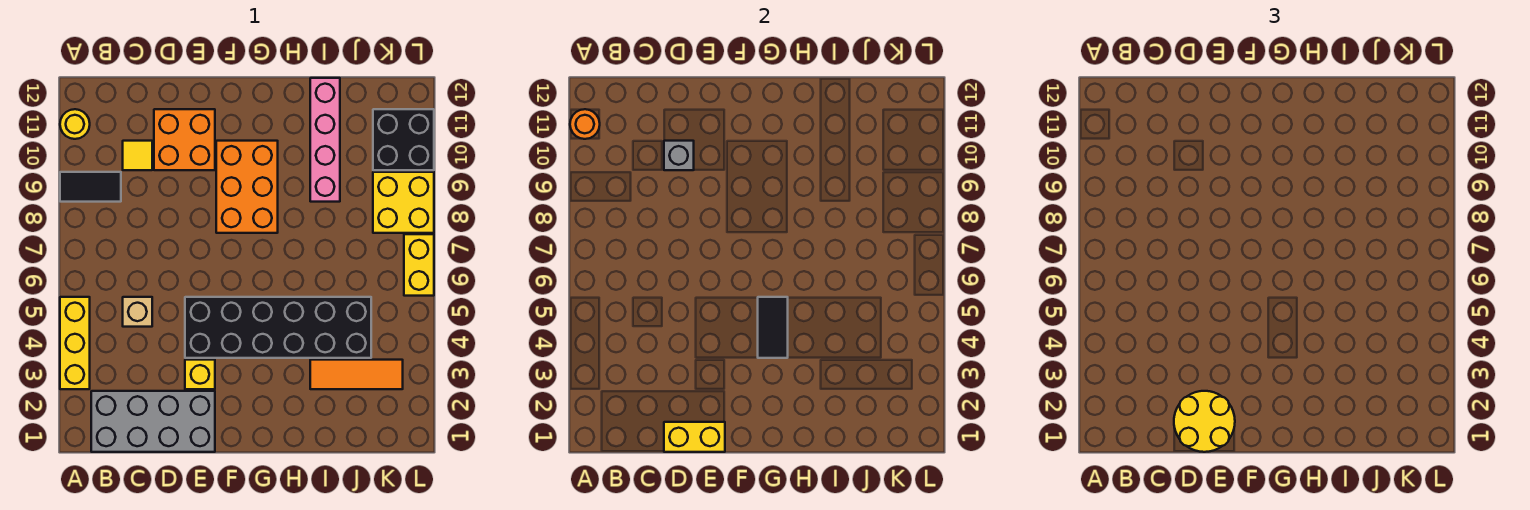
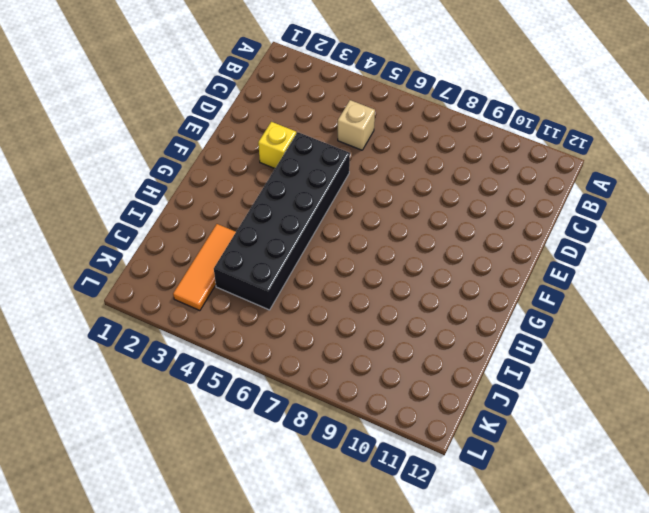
none -> yellow brick A3:A5 level 1
none -> black tile A9:B9 level 1
none -> yellow round brick A11 level 1

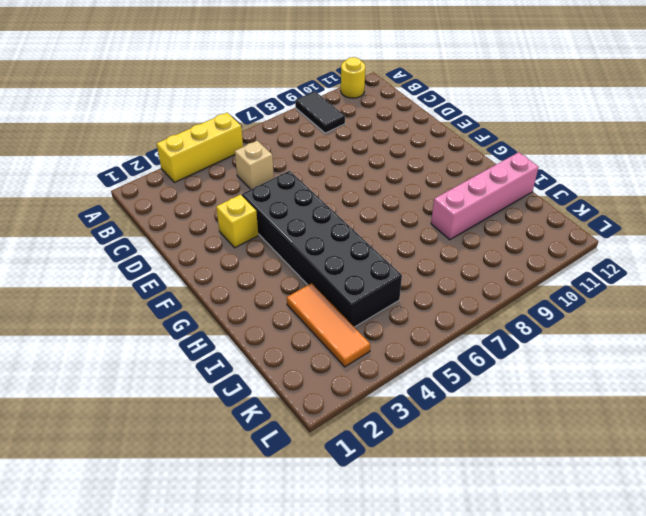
none -> grey brick B1:E2 level 1
none -> yellow tile C10 level 1
none -> orange brick D10:E11 level 1

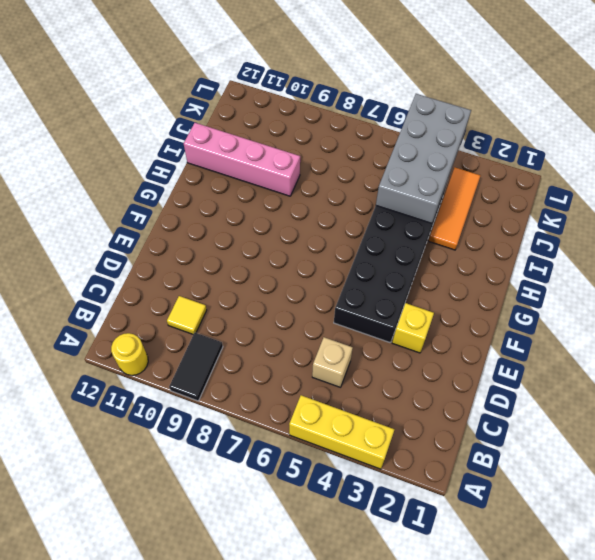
grey brick I4:L5 level 2 -> grey brick B1:E2 level 1
none -> orange brick D10:E11 level 1
none -> orange brick F8:G10 level 1
none -> yellow brick K8:L9 level 1

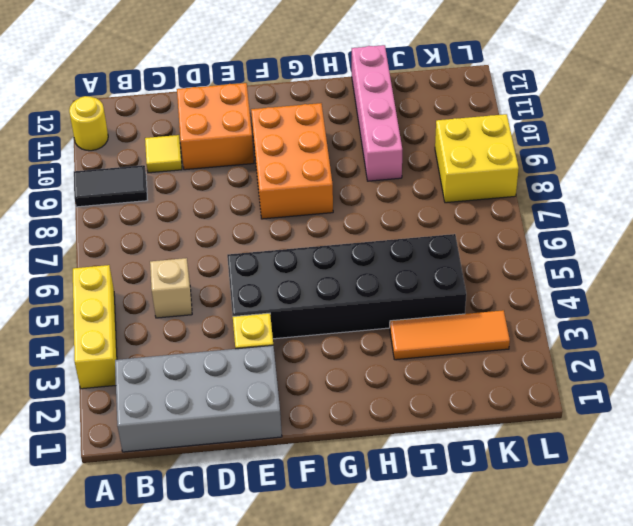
none -> black brick K10:L11 level 1
none -> yellow brick L6:L7 level 1
none -> orange round brick A11 level 2

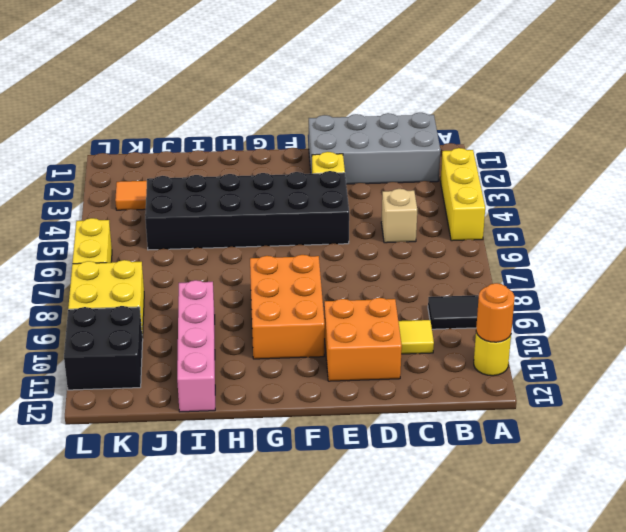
none -> yellow brick D1:E1 level 2
none -> grey brick D10 level 2
none -> black tile G4:G5 level 2

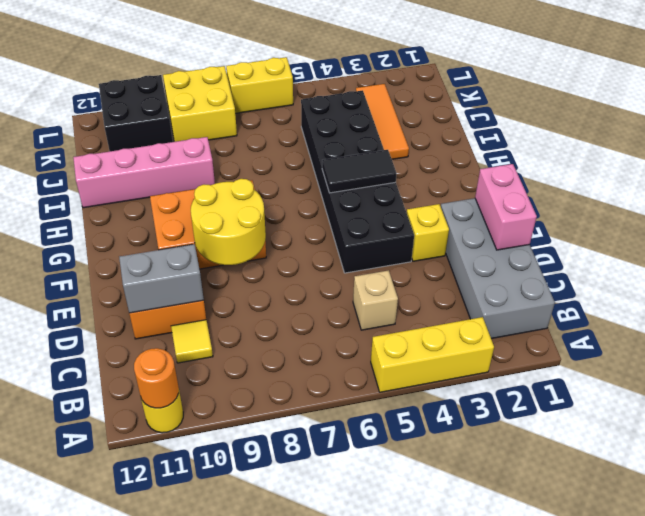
pink brick D1:E1 level 2 -> yellow brick D1:E1 level 2
grey brick D10:D11 level 2 -> grey brick D10 level 2
yellow round brick E8:F9 level 2 -> yellow round brick D1:E2 level 3
none -> black tile A9:B9 level 1

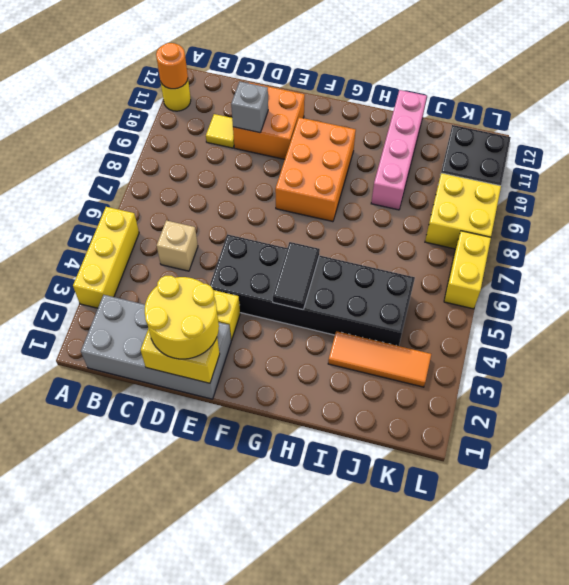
none -> black tile A9:B9 level 1

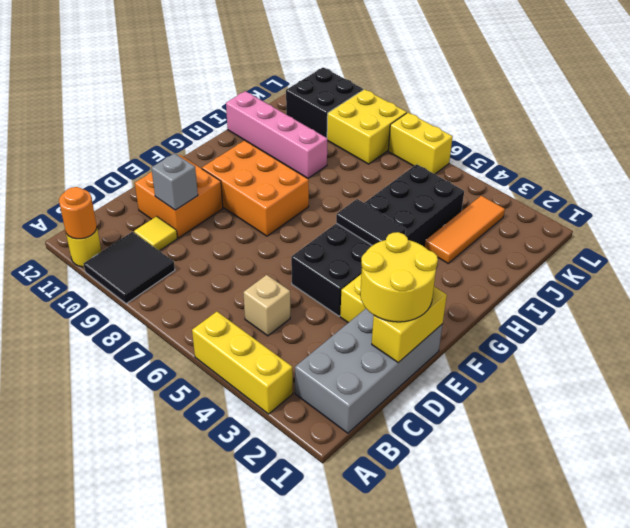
black tile A9:B10 level 1 -> black tile A9:B9 level 1

